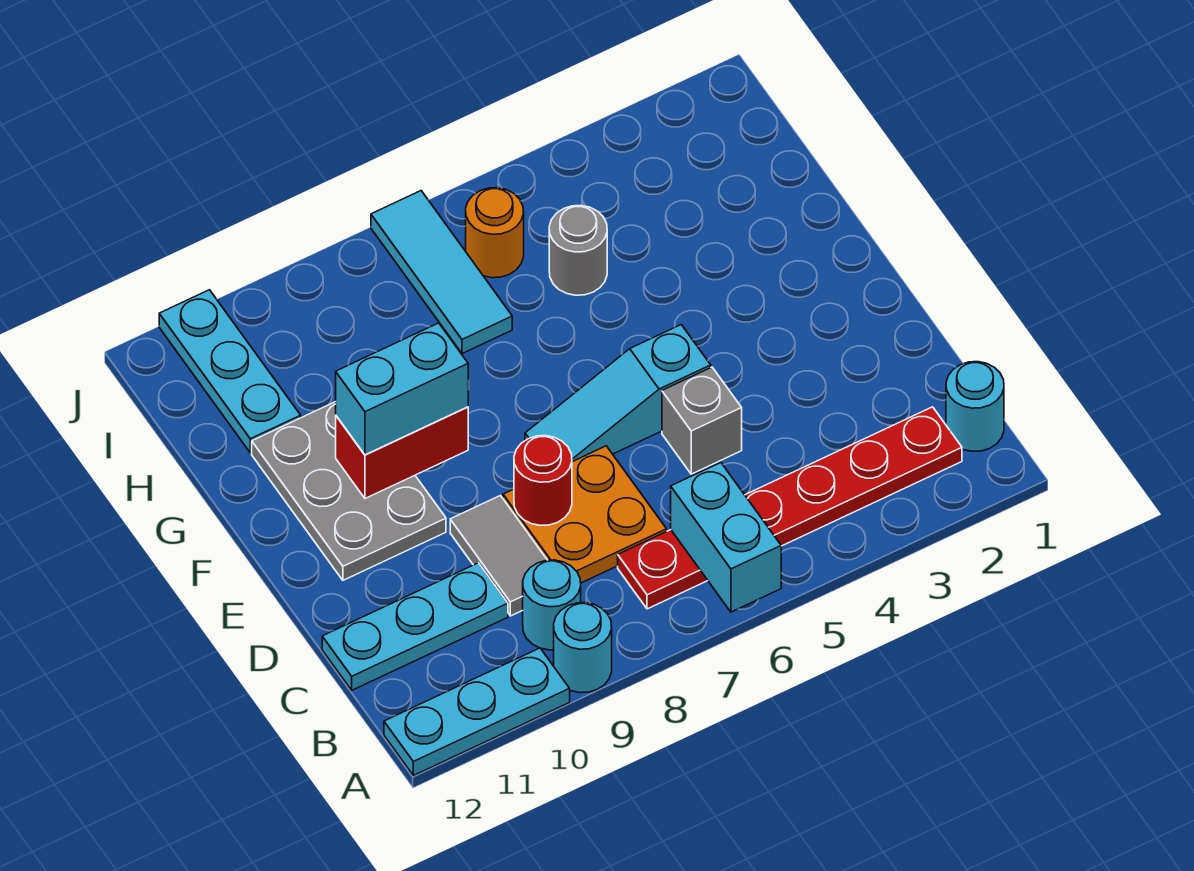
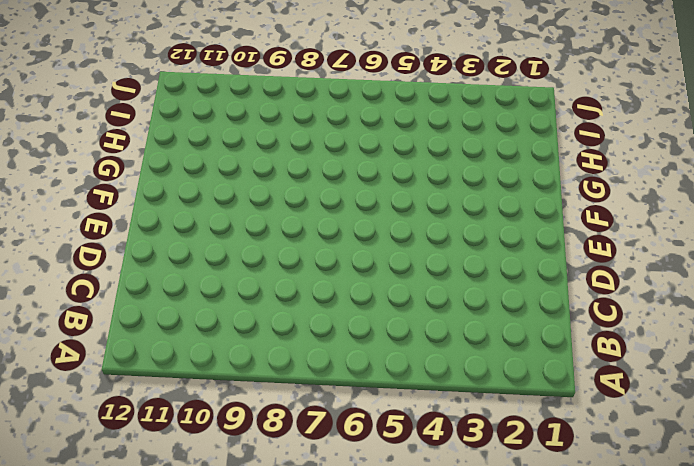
none -> cyan round brick A9 level 1
none -> cyan plate A10:A12 level 1
none -> cyan round brick B1 level 1

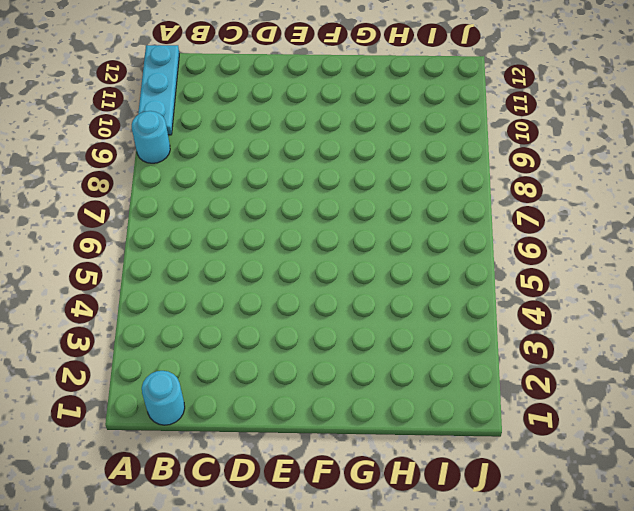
none -> red plate B2:B7 level 1
none -> cyan round brick B9 level 1
none -> orange plate C7:D8 level 1

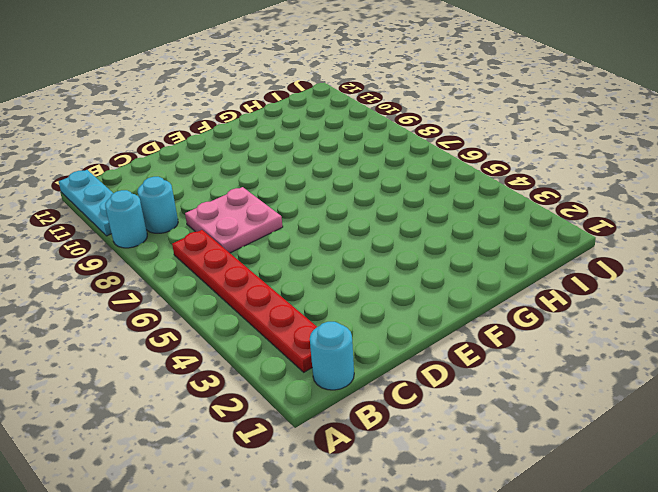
pink plate C7:D8 level 1 -> orange plate C7:D8 level 1
none -> grey tile C9:D9 level 1
none -> cyan plate C10:C12 level 1
none -> grey brick D5 level 1

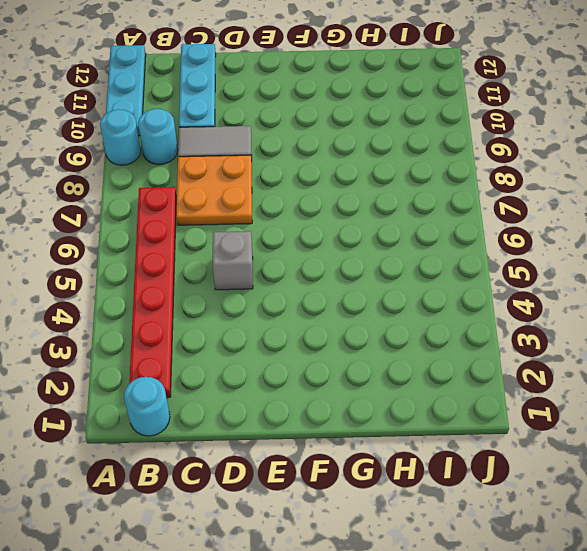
none -> cyan slope E5:E7 level 1 top 5
none -> grey plate E10:G11 level 1
none -> grey round brick H5 level 1

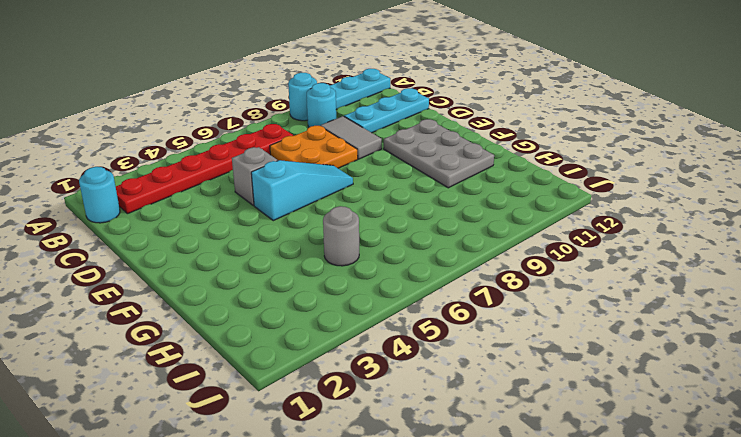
none -> cyan tile H7:J7 level 1
none -> cyan plate H11:J11 level 1
none -> orange round brick I6 level 1

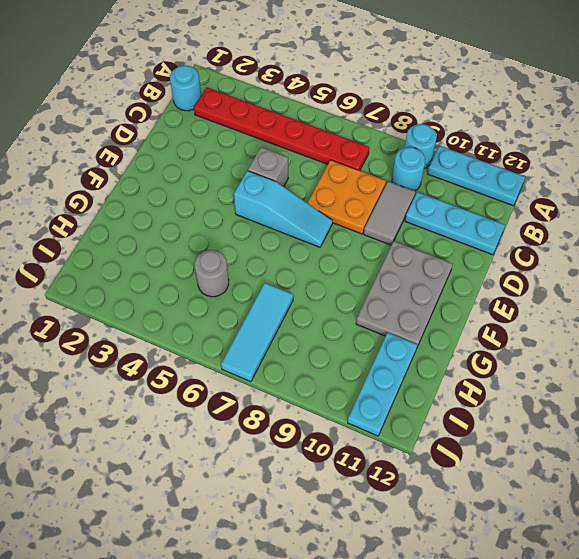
none -> orange round brick I6 level 1
none -> cyan brick A6:B6 level 2
none -> red round brick D8 level 2

